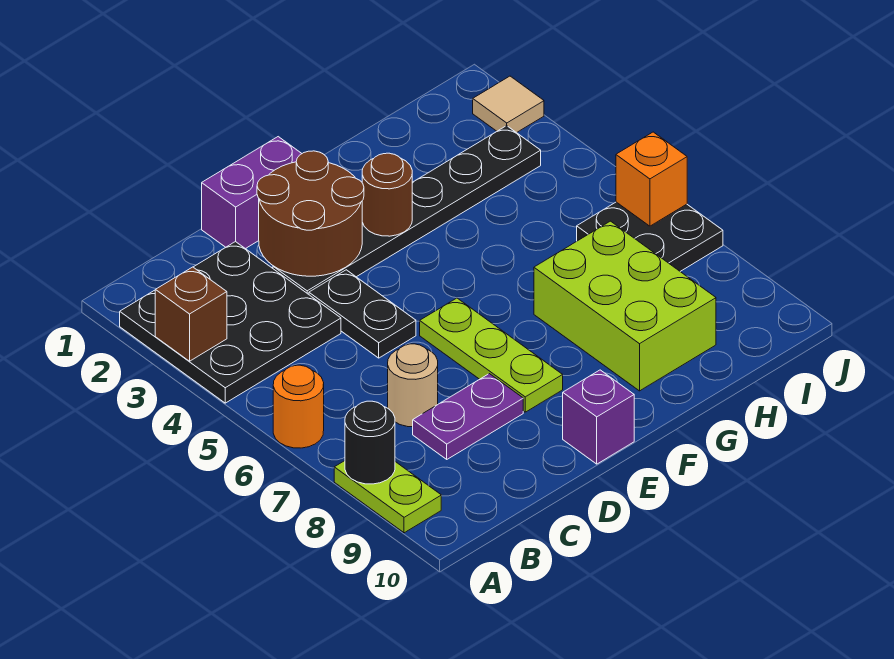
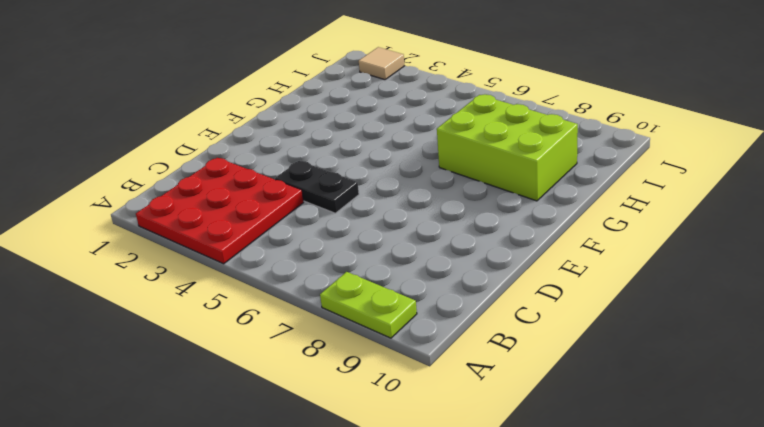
red plate A2:C4 level 1 -> black plate A2:C4 level 1
none -> orange round brick A6 level 1
none -> tan round brick C7 level 1
none -> purple plate C8:D8 level 1

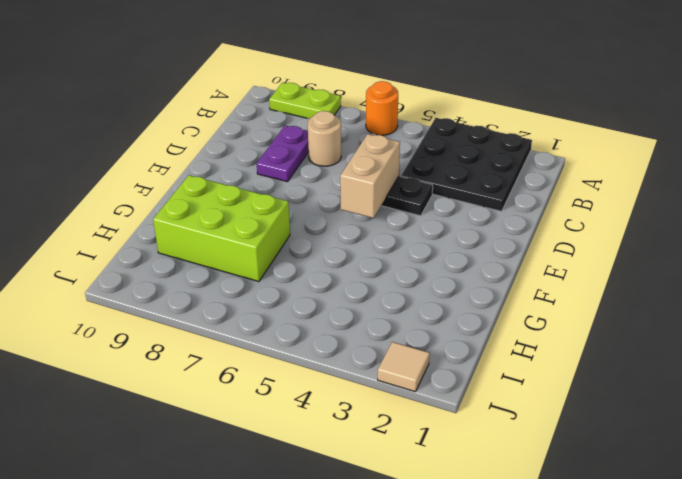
tan brick D5:E5 level 2 -> none
none -> purple brick D1:E1 level 1
none -> black plate D3:I3 level 1
none -> lime plate E6:E8 level 1

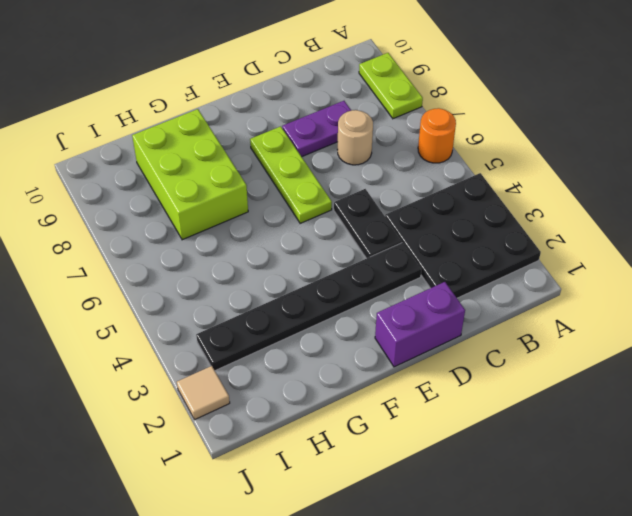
none -> purple brick E10 level 1
none -> black plate I6:J7 level 1
none -> brown brick A3 level 2

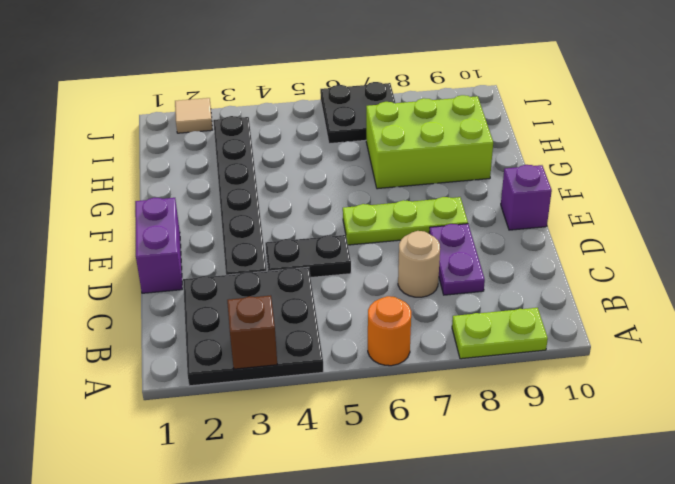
none -> black round brick A8 level 2
none -> brown round brick D2:E3 level 2
none -> brown round brick F3 level 2

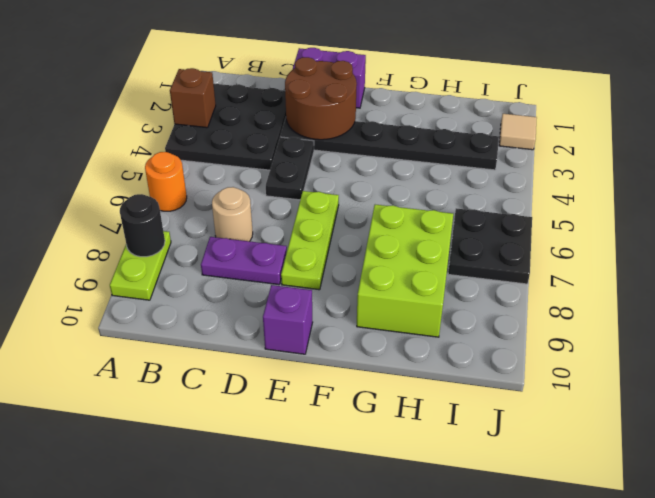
none -> brown round brick F3 level 2
none -> orange brick J6 level 2

